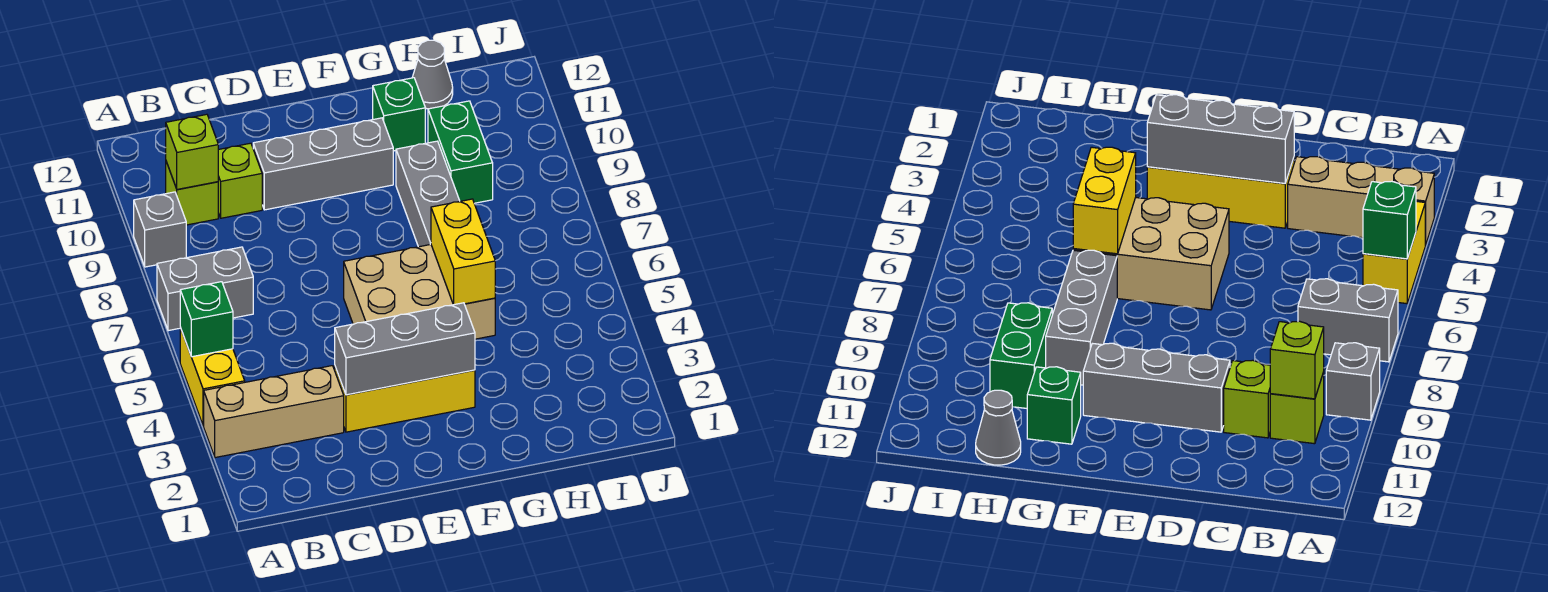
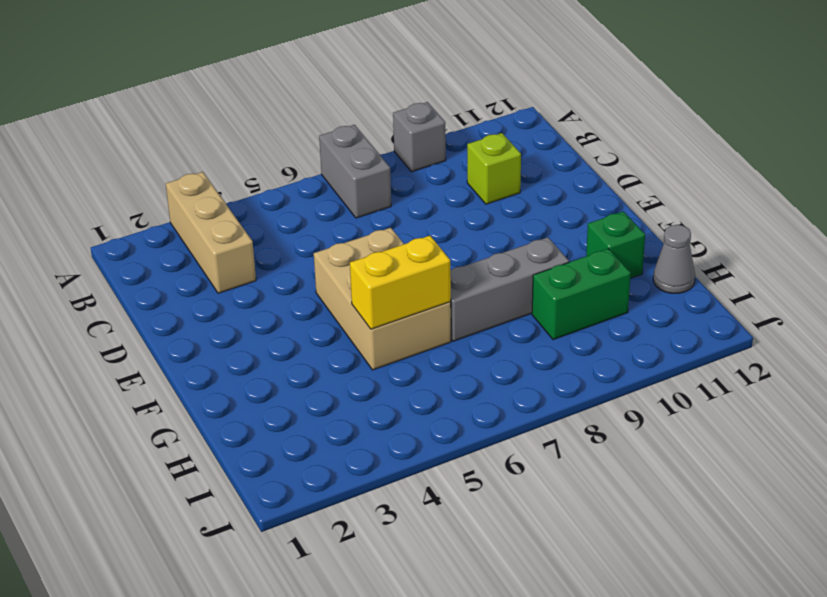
none -> yellow brick A4:A5 level 1
none -> lime brick B10 level 1
none -> yellow brick D3:F3 level 1

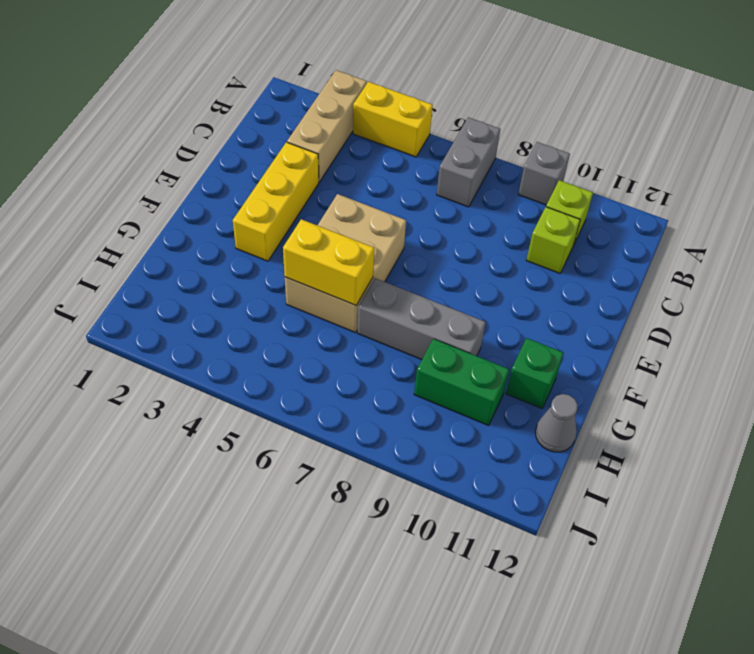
none -> grey brick D10:F10 level 1
none -> green brick A5 level 2
none -> lime brick B10 level 2

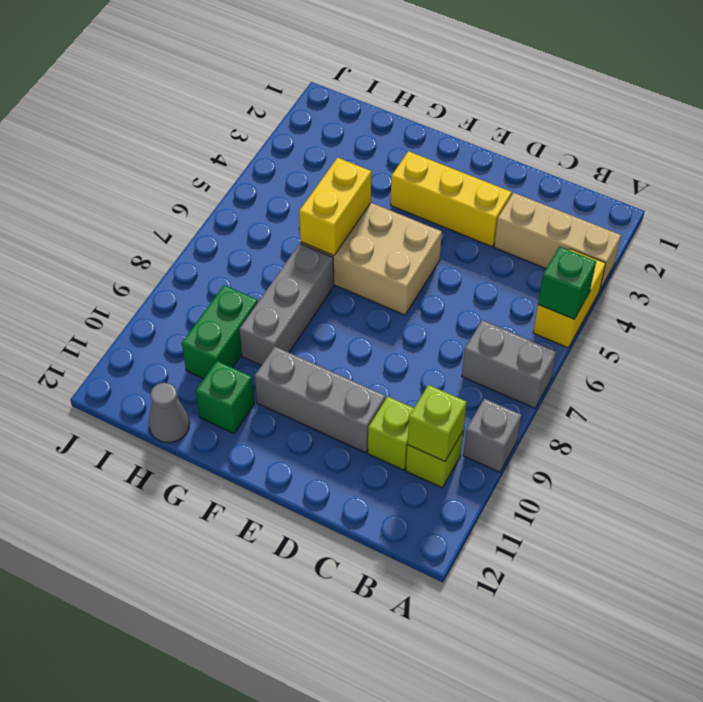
none -> grey brick D3:F3 level 2

